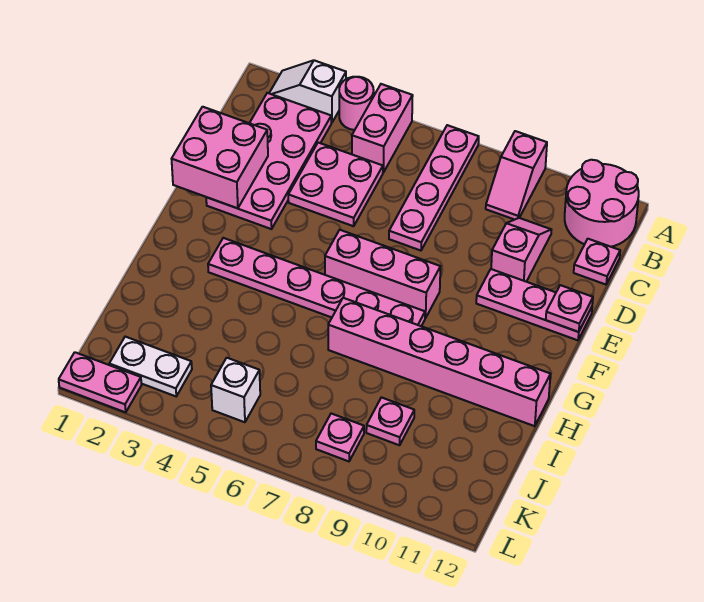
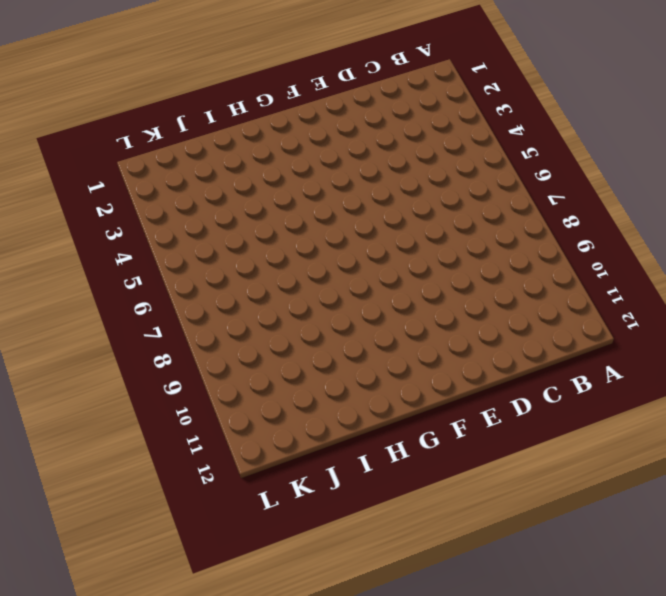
none -> white slope A2:A3 level 1 top 3
none -> pink round brick A4 level 1
none -> pink brick A5:B5 level 1

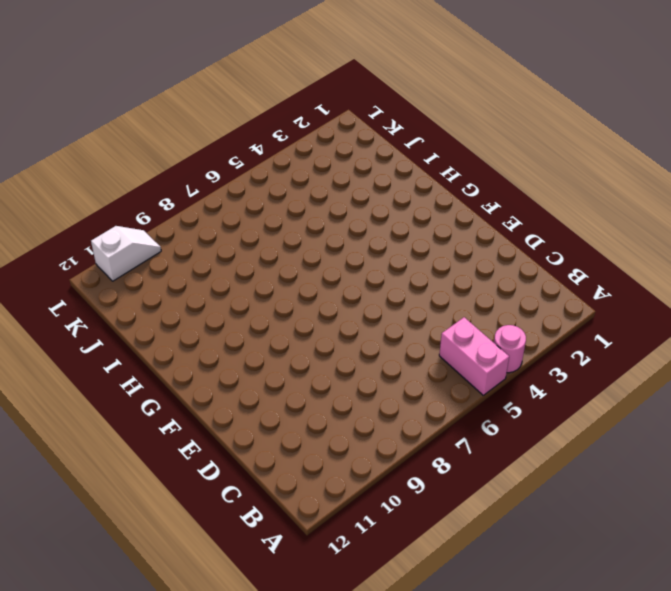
white slope L10:L11 level 1 top 11 -> white slope A2:A3 level 1 top 3
none -> pink plate A7:D7 level 1
none -> pink slope A9:B9 level 1 top A
none -> pink round brick A11:B12 level 1

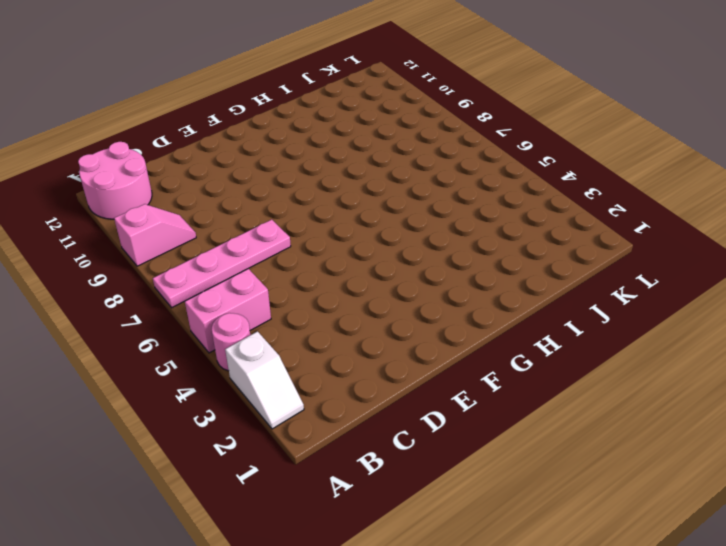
none -> pink plate B2:E3 level 1
none -> pink plate C4:D5 level 1
none -> pink slope C10:D10 level 1 top D

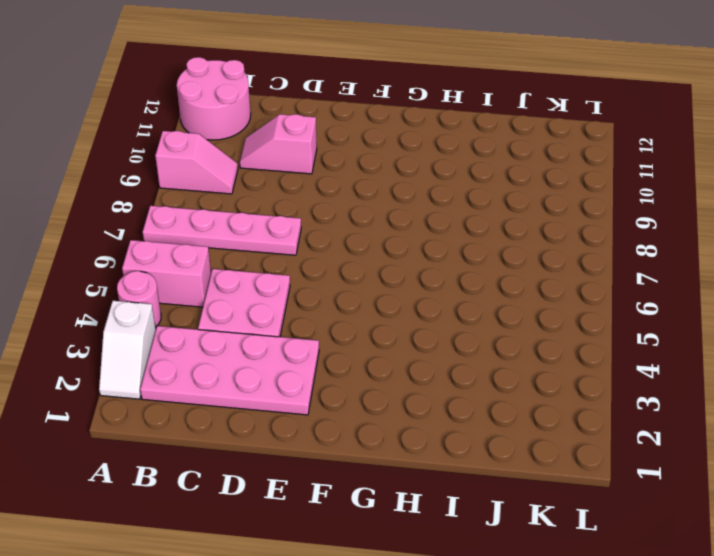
none -> pink plate C12 level 1
none -> pink plate E10:E12 level 1
none -> pink brick F6:F8 level 1

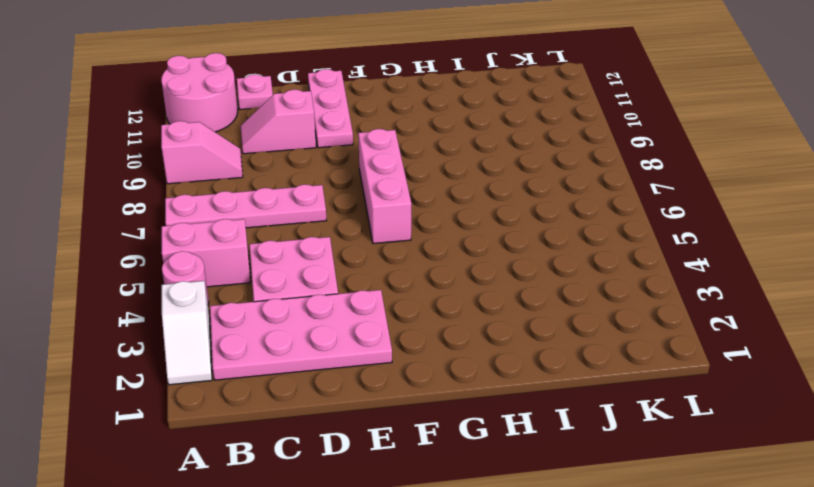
none -> pink plate G3:G8 level 1
none -> pink brick H7:H12 level 1
none -> pink plate J9 level 1

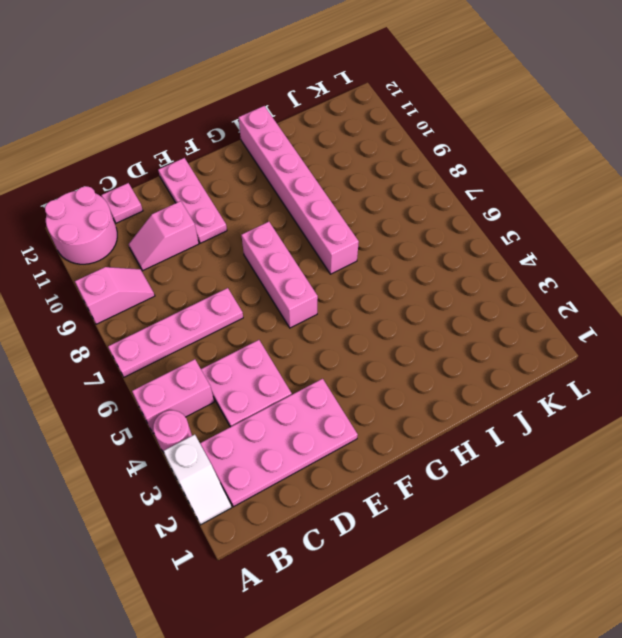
none -> pink plate G3:G8 level 1
none -> pink plate J9 level 1
none -> white plate K2:K3 level 1

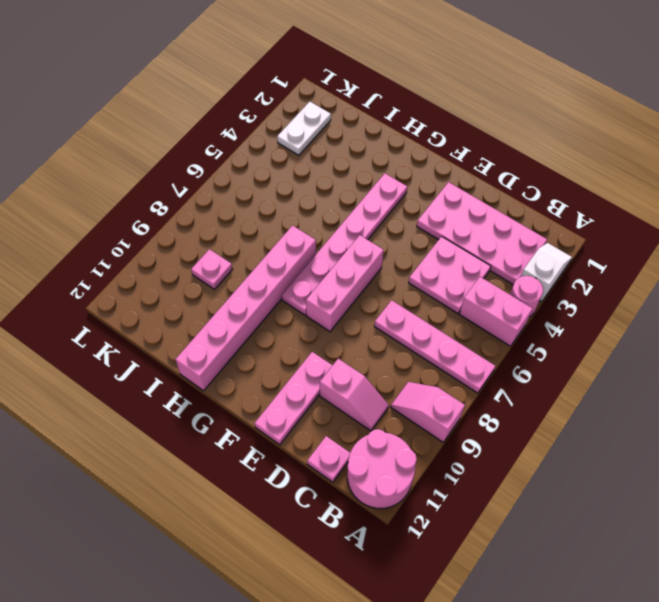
none -> white brick K5 level 1
none -> pink plate K8 level 1
none -> pink plate L1:L2 level 1

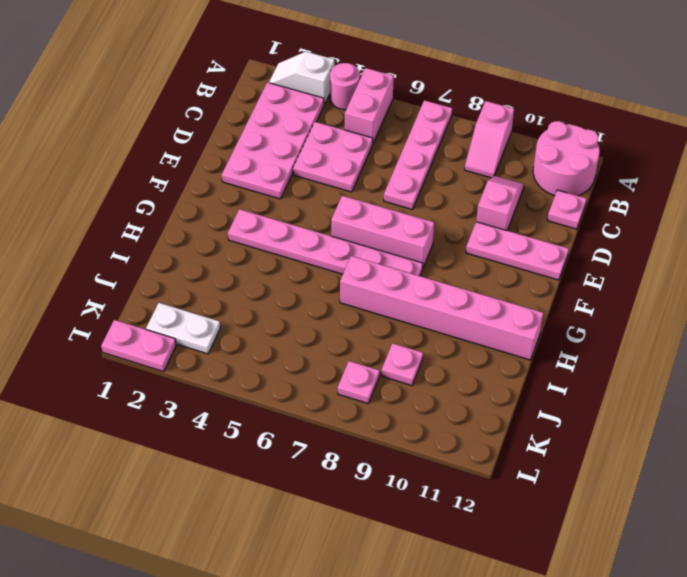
none -> white brick K5 level 1
none -> pink brick D1:E2 level 2
none -> pink plate E12 level 2

